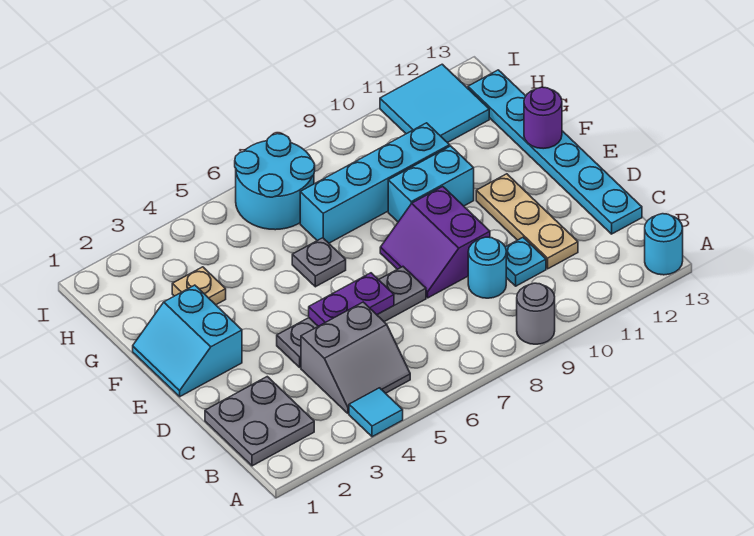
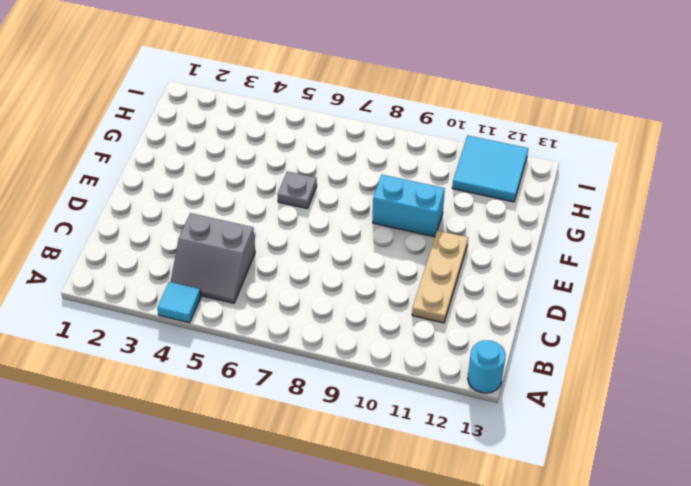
none -> grey round brick A9 level 1
none -> grey plate B1:C2 level 1
none -> cyan round brick C9 level 1

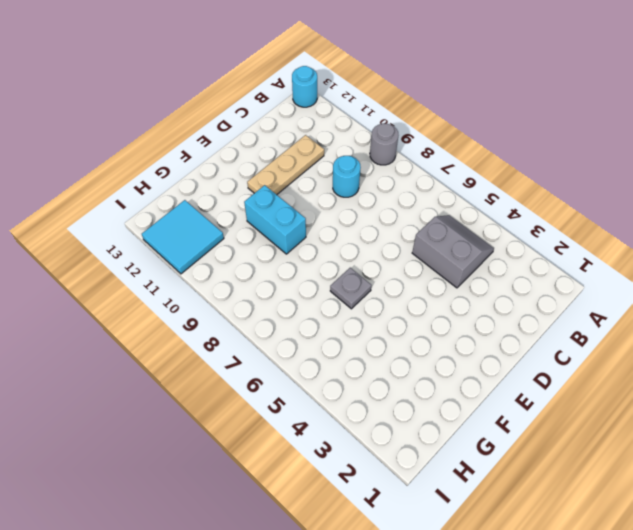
none -> cyan tile A4 level 1
none -> grey plate B1:C2 level 1
none -> cyan plate C10 level 1

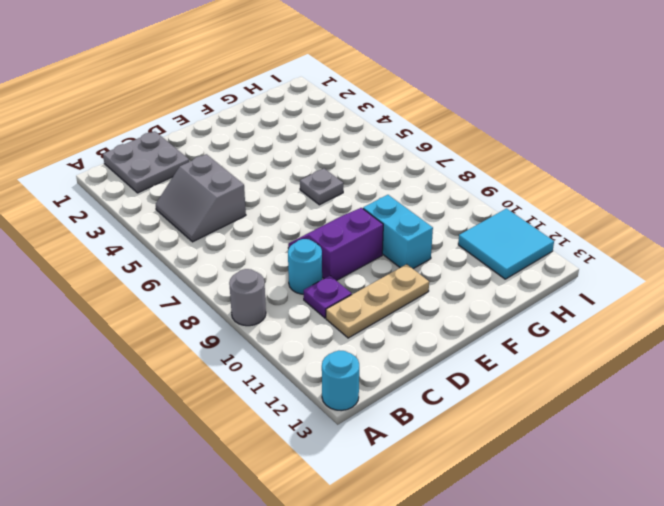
purple plate C10 level 1 -> cyan plate C10 level 1
none -> cyan tile A4 level 1
none -> cyan plate C13:H13 level 1
none -> grey plate D4:D7 level 1

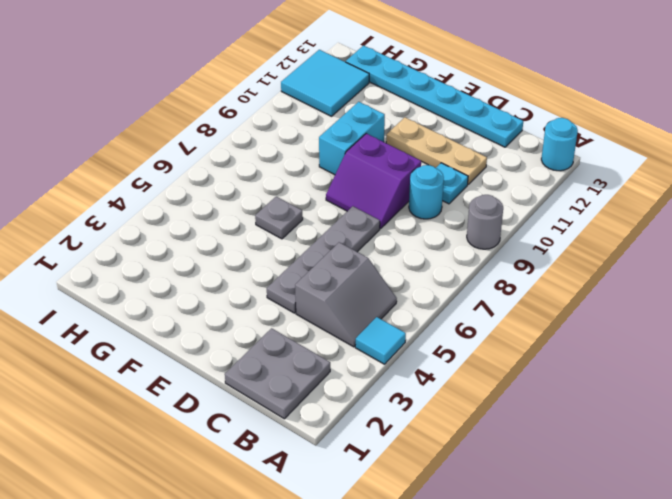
none -> cyan slope E1:F2 level 1 top 2
none -> tan plate G3 level 1
none -> cyan brick G7:G10 level 1

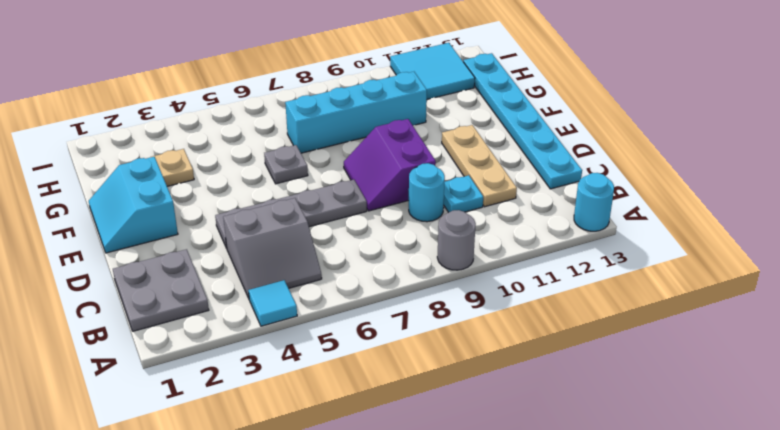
none -> cyan brick F9:F10 level 1
none -> cyan round brick H6:I7 level 1
none -> purple plate D5:D6 level 2

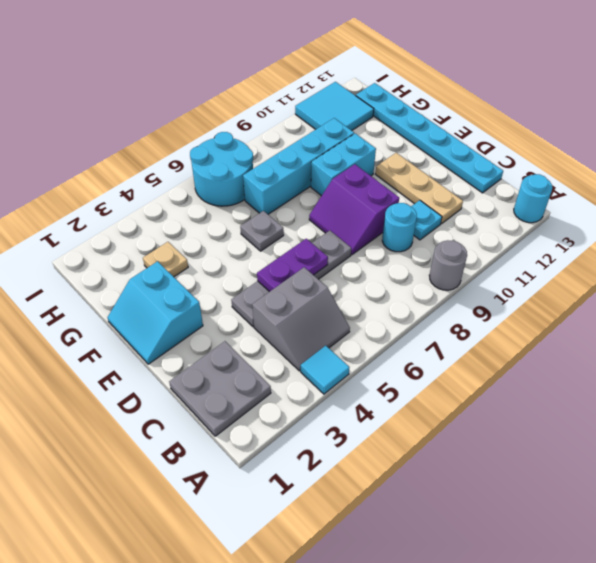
none -> purple round brick F13 level 2

